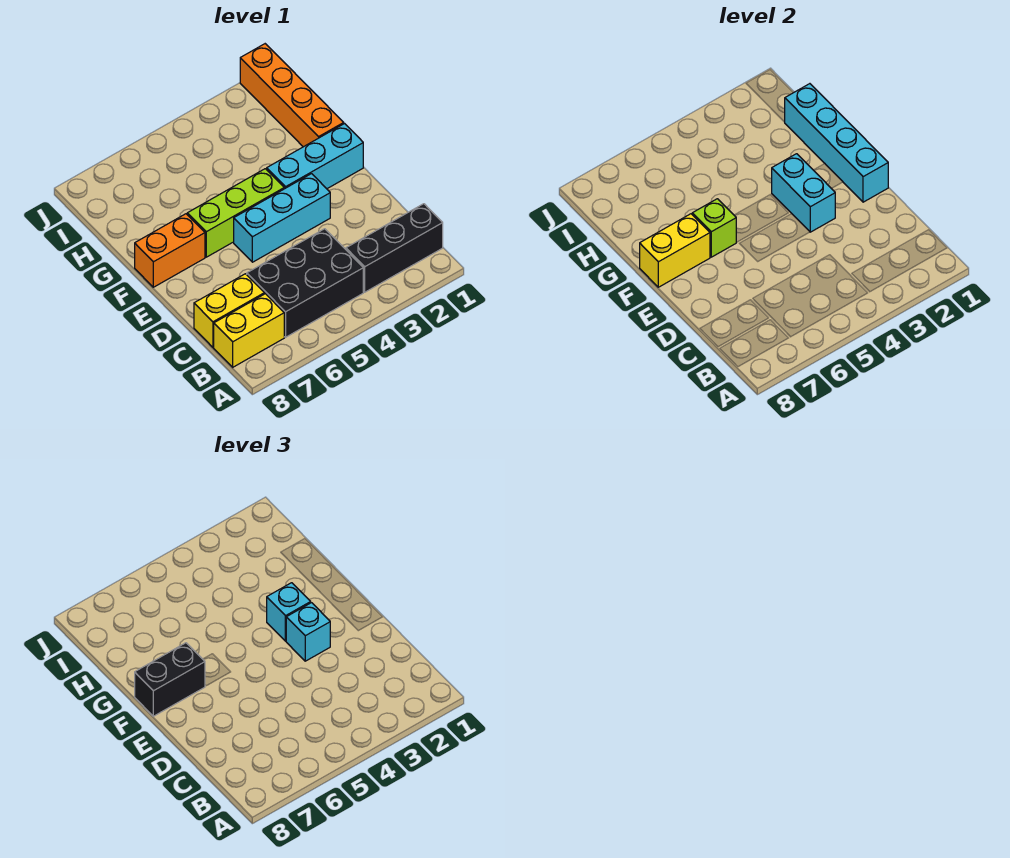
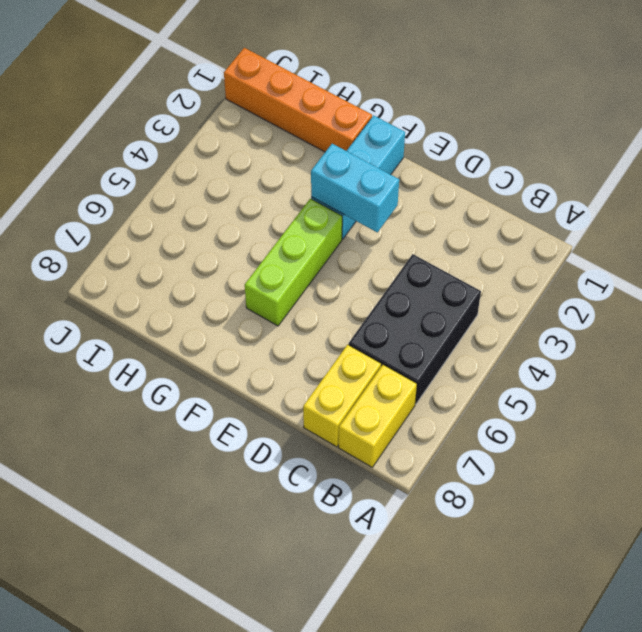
none -> black brick B1:B3 level 1
none -> cyan brick E3:E5 level 1
none -> orange brick F7:F8 level 1

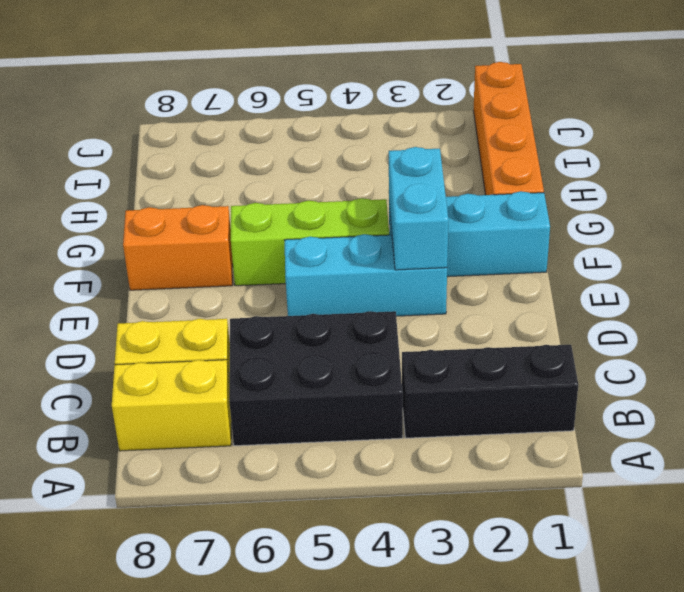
none -> cyan brick E1:H1 level 2
none -> lime brick F6 level 2
none -> yellow brick F7:F8 level 2

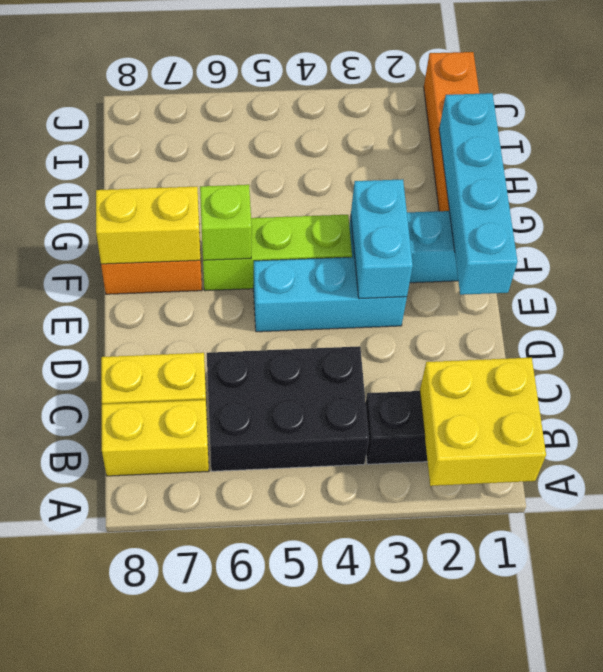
yellow brick A1:B2 level 2 -> none
none -> cyan brick E3 level 3
none -> cyan brick F3 level 3
none -> black brick F7:F8 level 3

